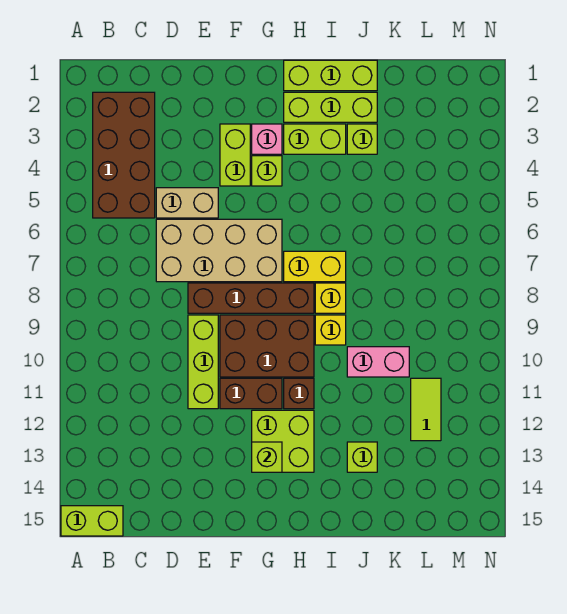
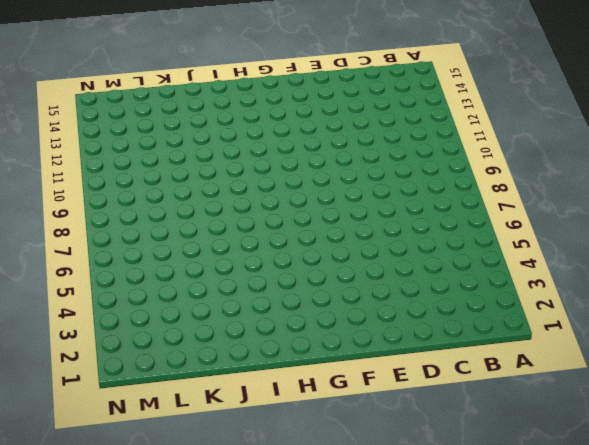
none -> lime brick A15:B15 level 1
none -> brown brick B2:C5 level 1
none -> tan brick D5:E5 level 1

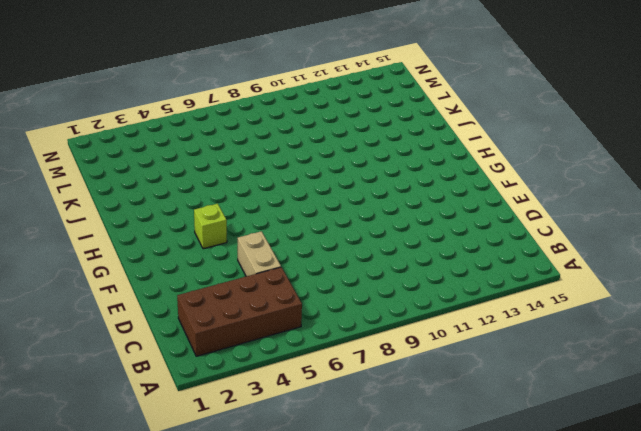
none -> lime brick A15:B15 level 1
none -> tan brick D6:G7 level 1
none -> brown brick E8:H8 level 1

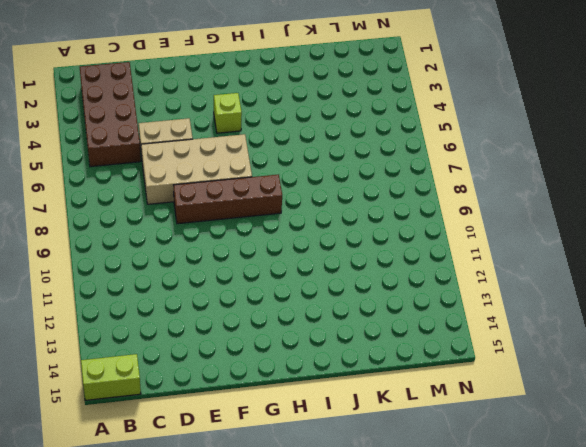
none -> lime brick E9:E11 level 1
none -> lime brick F3:F4 level 1
none -> brown brick F9:H10 level 1

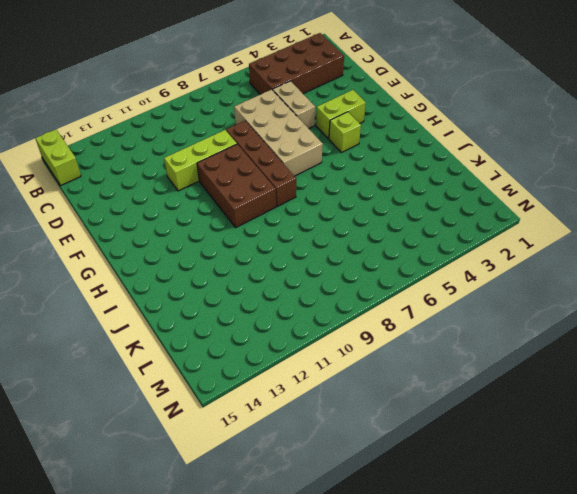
none -> brown brick F11:G11 level 1
none -> pink brick G3 level 1
none -> lime brick G12:H13 level 1

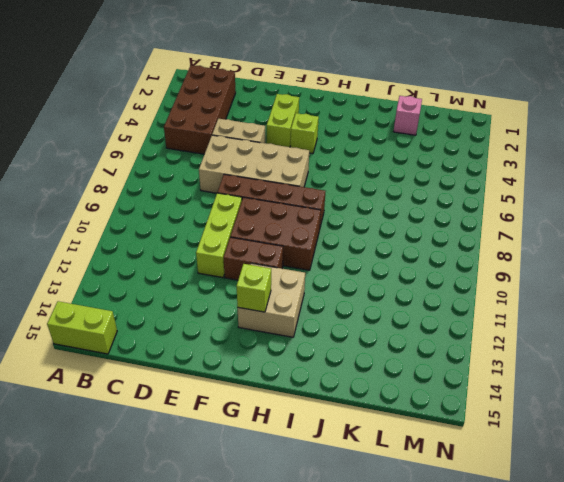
tan brick G12:H13 level 1 -> lime brick G12:H13 level 1
pink brick K2 level 1 -> pink brick G3 level 1
none -> lime brick H1:J1 level 1
none -> lime brick H2:J2 level 1
none -> lime brick H3:I3 level 1

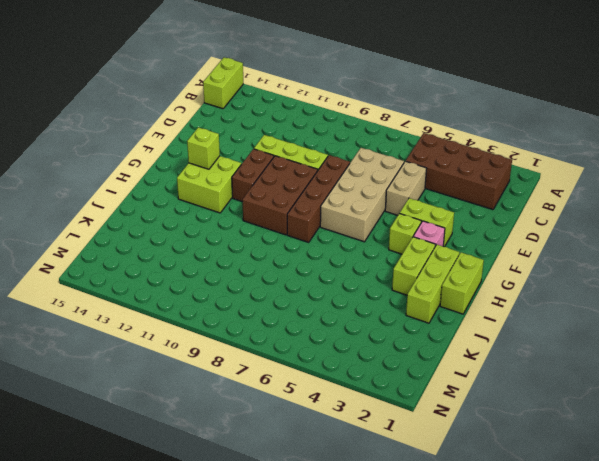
lime brick H1:I1 level 1 -> lime brick H1:J1 level 1
none -> yellow brick H7:I7 level 1
none -> brown brick H11 level 1
none -> yellow brick I8 level 1

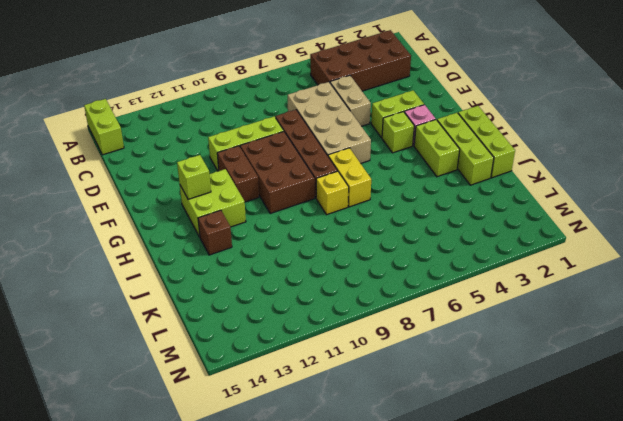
brown brick I13 level 1 -> brown brick H11 level 1
none -> yellow brick I9 level 1
none -> lime brick J3 level 1
none -> pink brick J10:K10 level 1

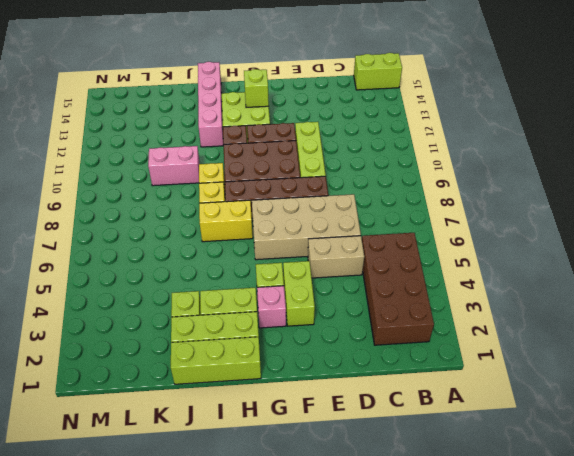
pink brick I12:I15 level 1 -> none
none -> lime brick J13 level 1
none -> lime tile L11:L12 level 1

